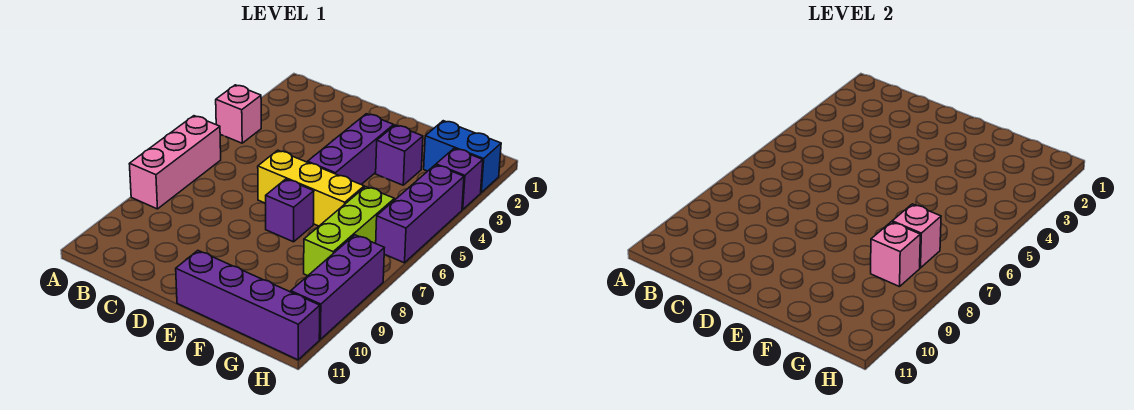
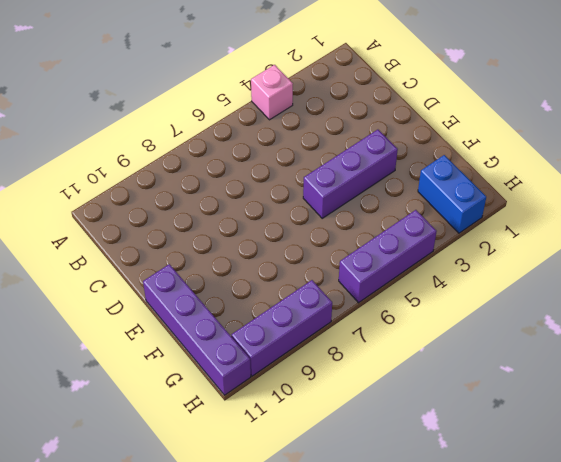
none -> pink brick A6:A8 level 1
none -> yellow brick D6:F6 level 1
none -> purple brick E7 level 1

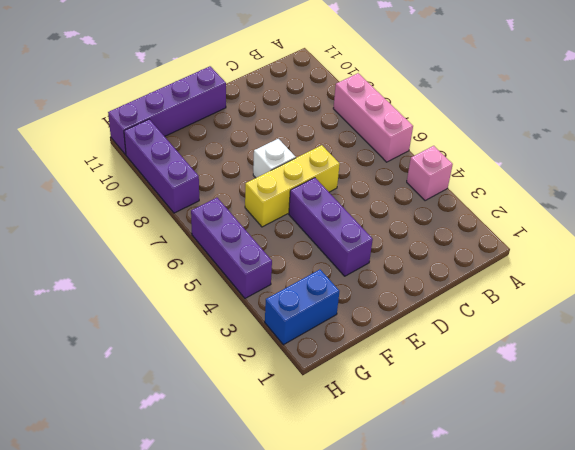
white brick E7 level 1 -> purple brick E7 level 1
none -> purple brick F3 level 1
none -> lime brick G6:G8 level 1
none -> purple brick H3 level 1

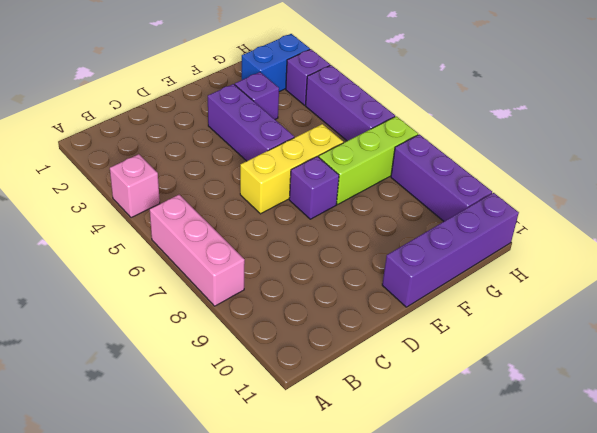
lime brick F7:H7 level 1 -> lime brick G6:G8 level 1
none -> pink brick G7 level 2
none -> pink brick G8 level 2

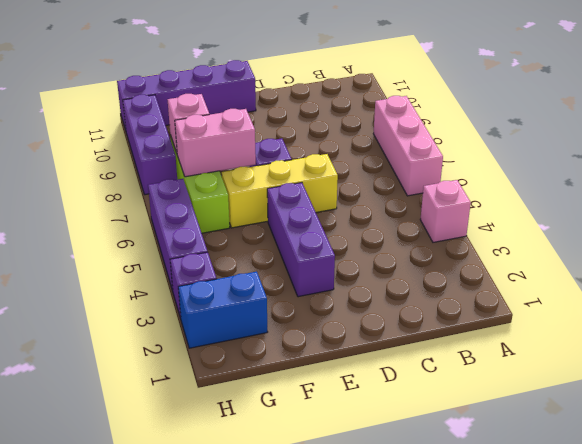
pink brick F7:G7 level 2 -> pink brick G7 level 2
none -> purple brick F3 level 1

